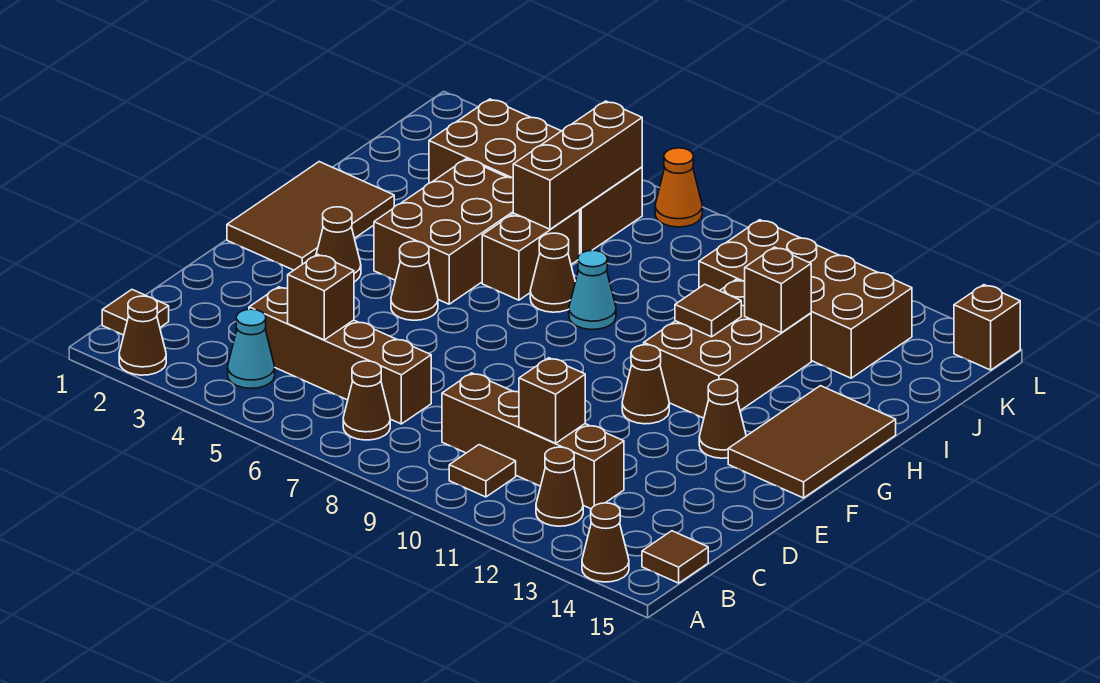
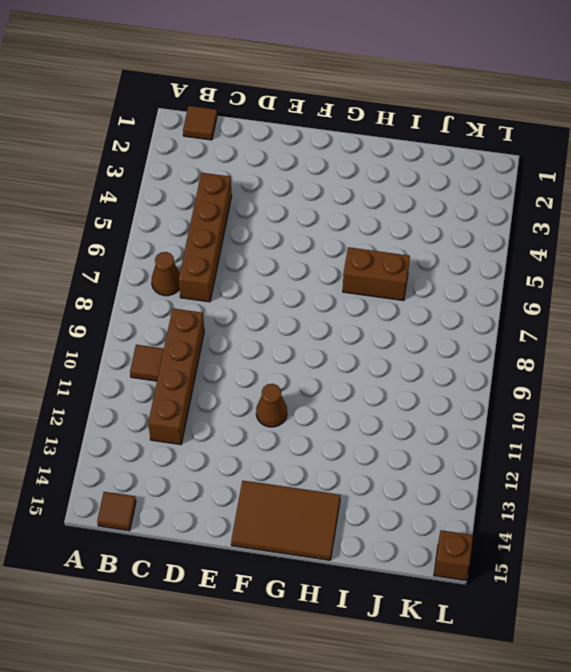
none -> brown cone A2 level 1
none -> brown cone A14 level 1
none -> cyan cone B4 level 1
none -> brown cone B12 level 1

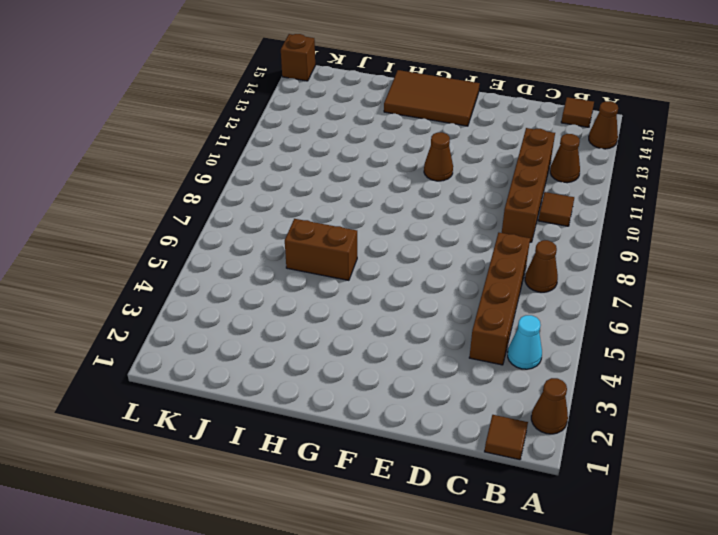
none -> brown tile F1:H2 level 1
none -> brown cone F3 level 1
none -> brown cone F5 level 1
none -> brown cone F13 level 1

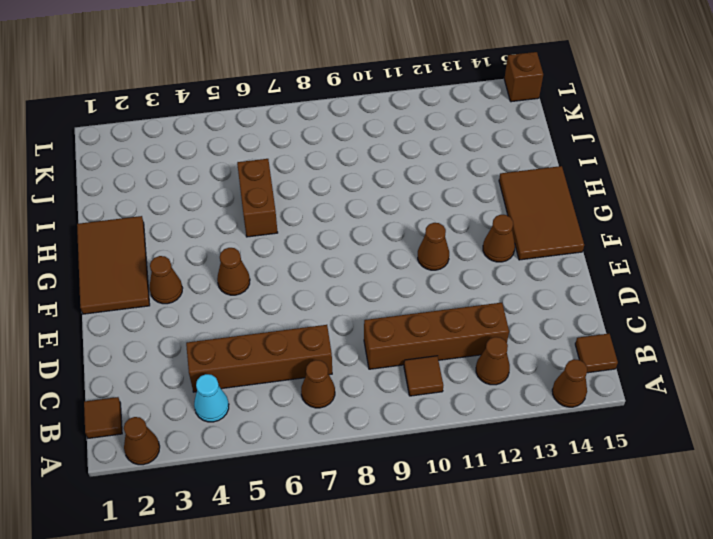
none -> brown brick G4:I5 level 1
none -> brown brick G11:I12 level 1
none -> brown cone H7 level 1
none -> cyan cone H8 level 1

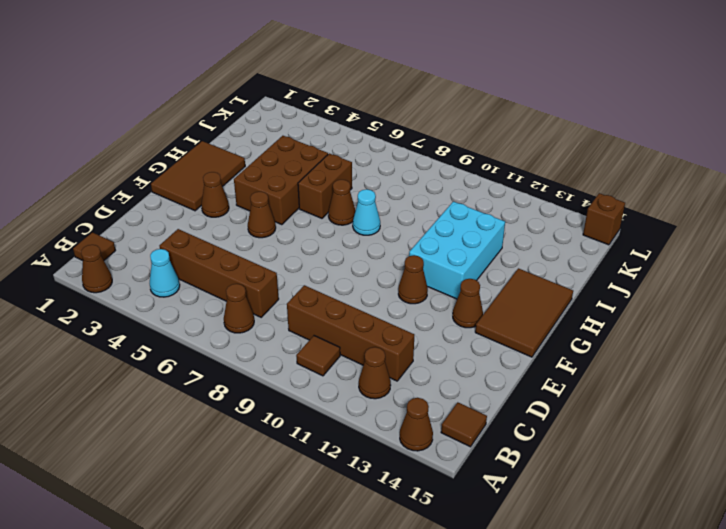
cyan brick G11:I12 level 1 -> brown brick G11:I12 level 1
none -> brown brick J3:K6 level 1
none -> brown brick J10:K13 level 1
none -> orange cone L7 level 1
none -> brown brick C5 level 2

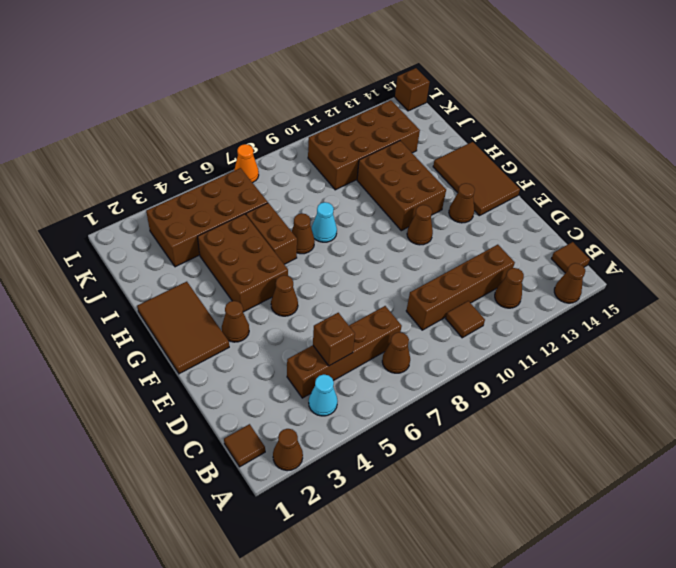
none -> brown brick C11 level 2
none -> brown tile H11 level 2
none -> brown brick I6:K6 level 2
none -> brown brick I12 level 2

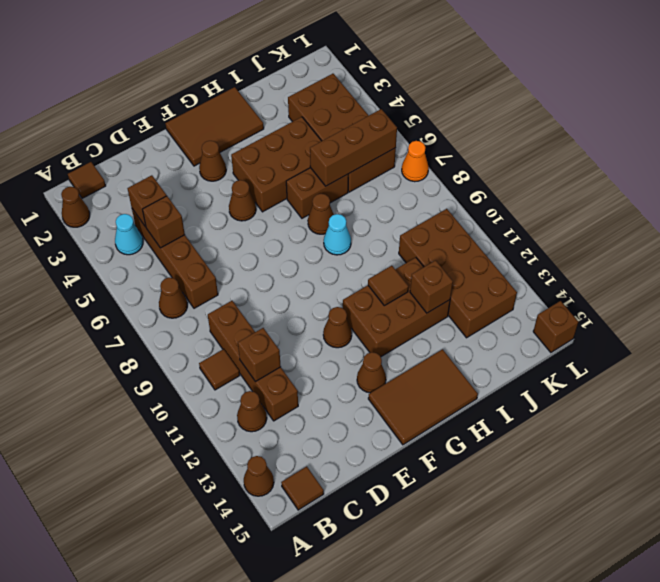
brown brick C4 level 2 -> none

